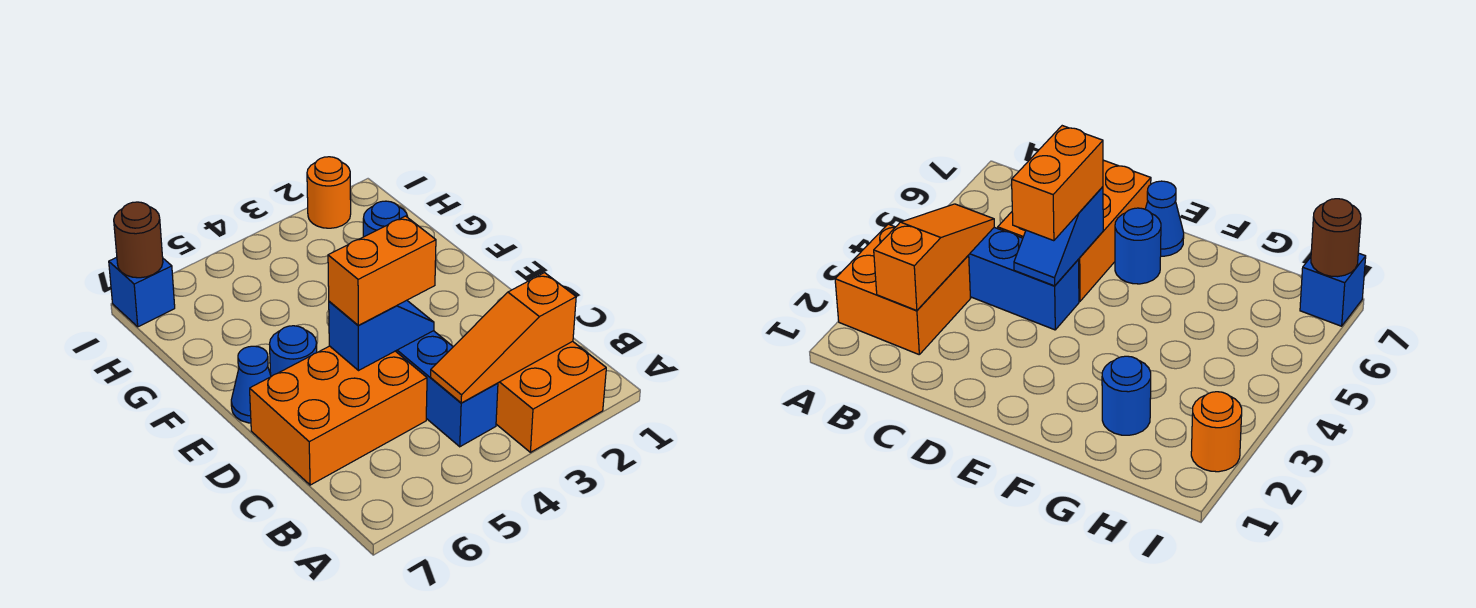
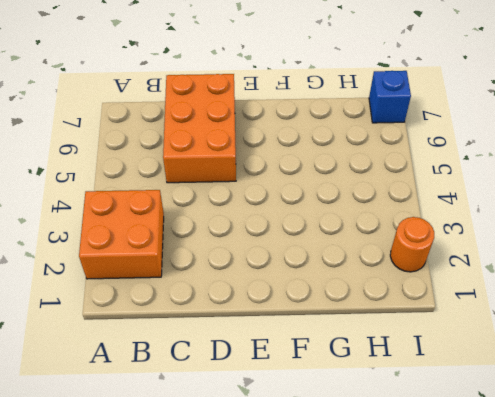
none -> blue brick B4:D4 level 1
none -> blue round brick E6 level 1
none -> blue cone E7 level 1

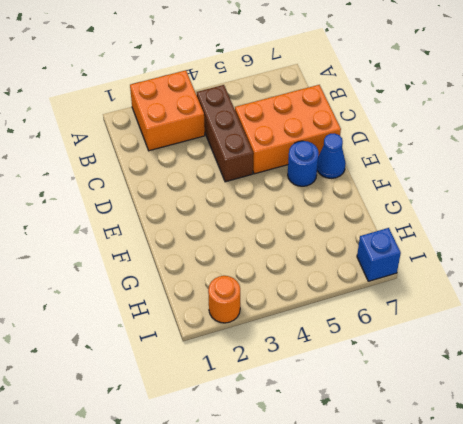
brown brick B4:D4 level 1 -> blue brick B4:D4 level 1
none -> blue round brick G2 level 1
none -> orange slope B2:B4 level 2 top 2
none -> blue slope D4:D5 level 2 top 5

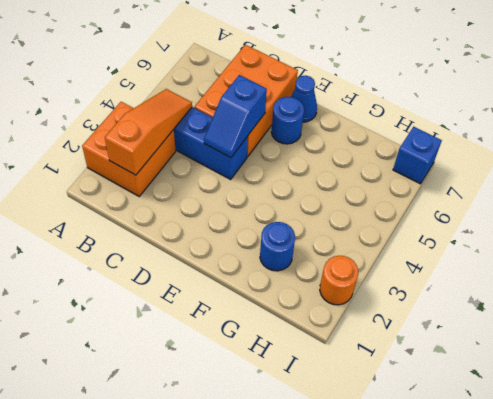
none -> brown round brick I7 level 2
none -> orange brick D4:D5 level 3

